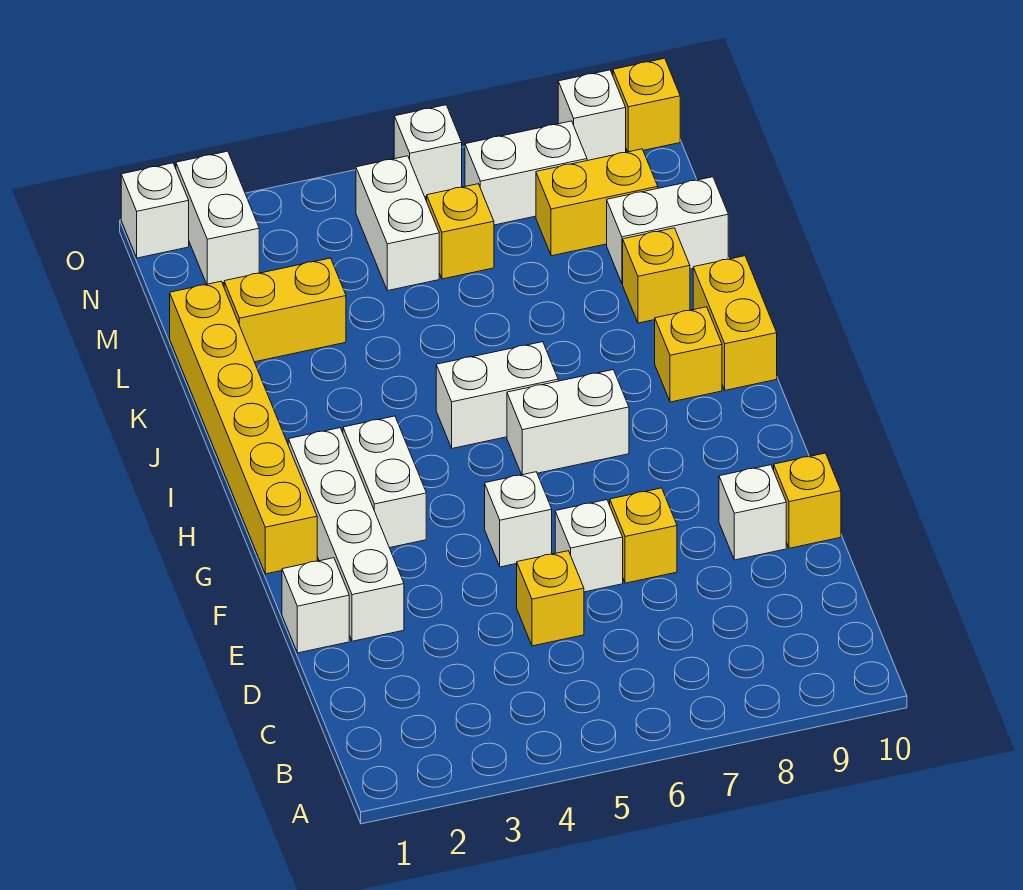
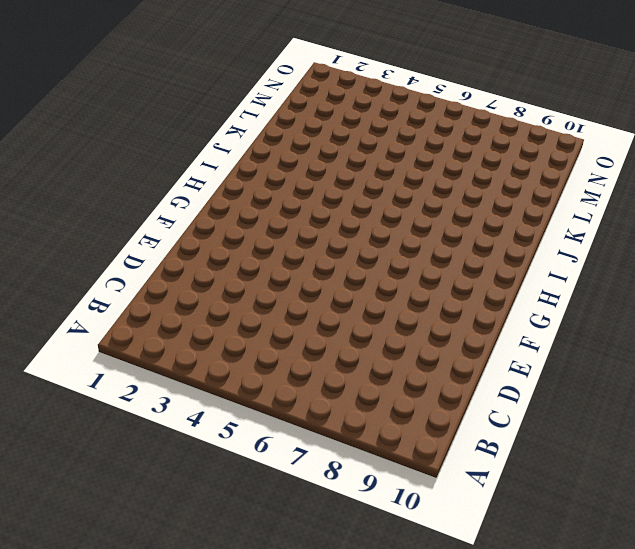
none -> yellow brick D5 level 1
none -> white brick E1 level 1
none -> white brick E2:H2 level 1

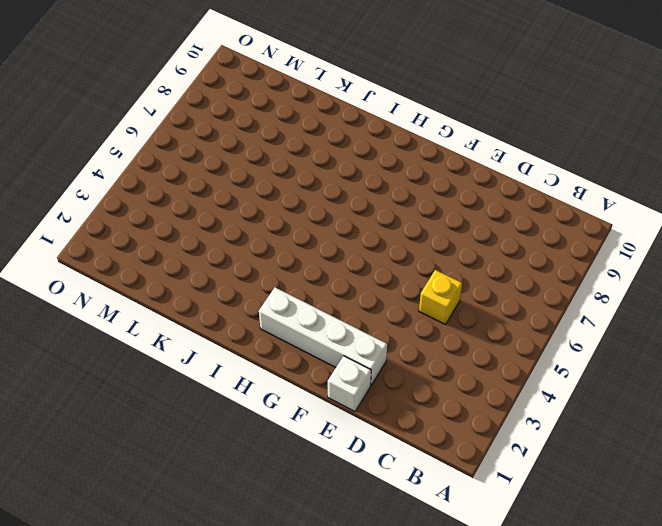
none -> white brick E6 level 1
none -> yellow brick E7 level 1
none -> white brick E9 level 1

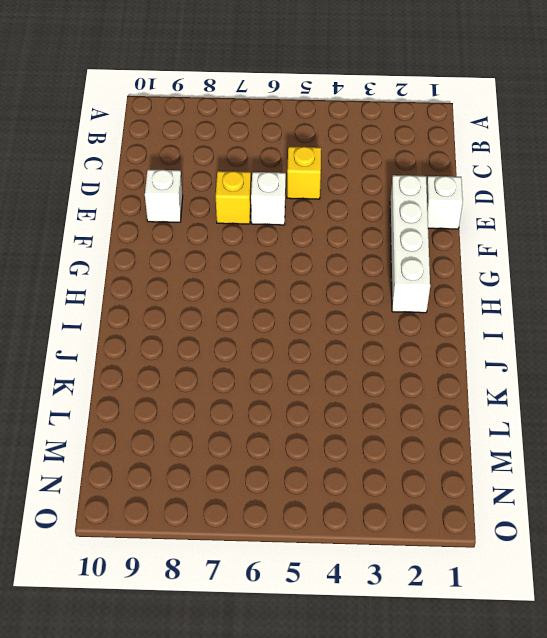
none -> yellow brick E10 level 1
none -> white brick F5 level 1
none -> yellow brick G1:L1 level 1

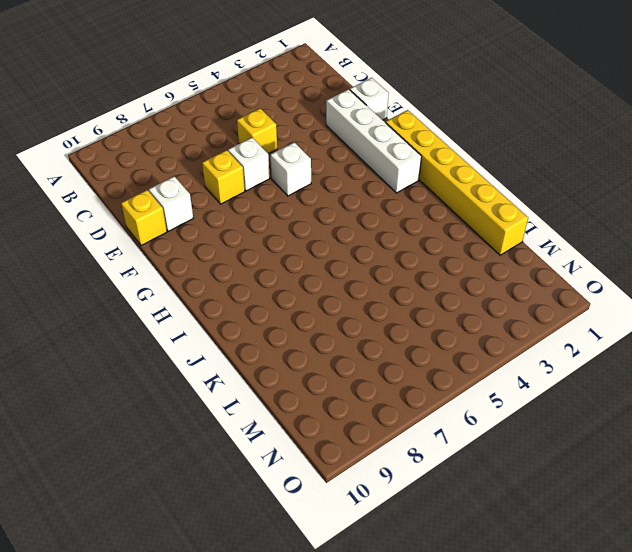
none -> white brick G3:H3 level 1
none -> white brick H6:H7 level 1
none -> white brick I5:I6 level 1

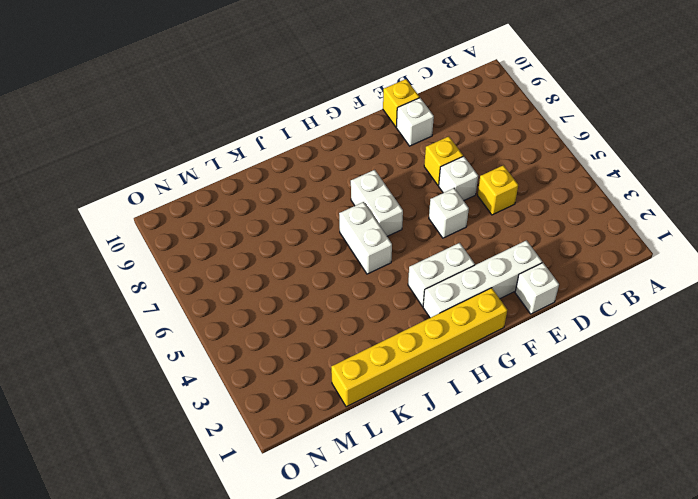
none -> yellow brick I9 level 1
none -> yellow brick I10:J10 level 1
none -> yellow brick K9 level 1

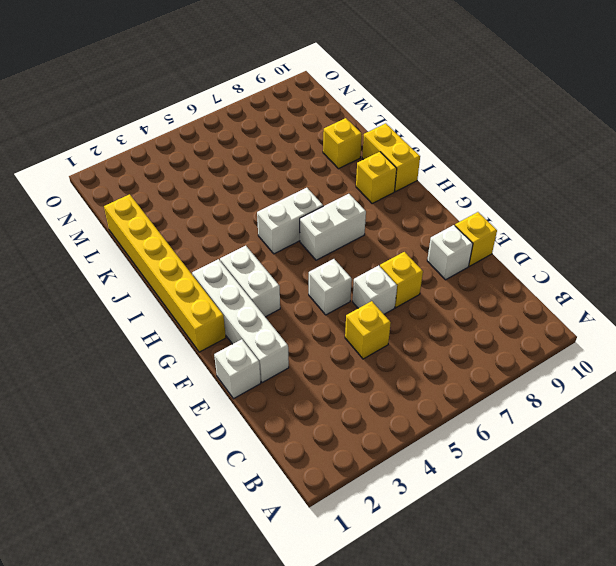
none -> yellow brick L2:L3 level 1
none -> white brick L9:L10 level 1
none -> white brick M5:N5 level 1

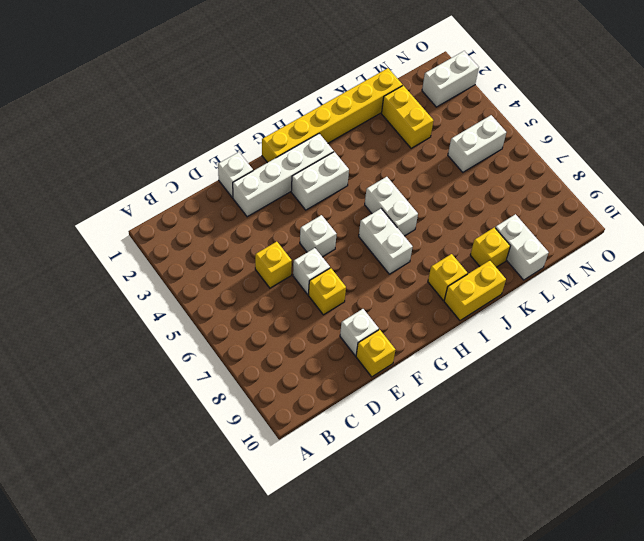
none -> yellow brick M6 level 1
none -> yellow brick M8:M9 level 1
none -> white brick N7:N8 level 1

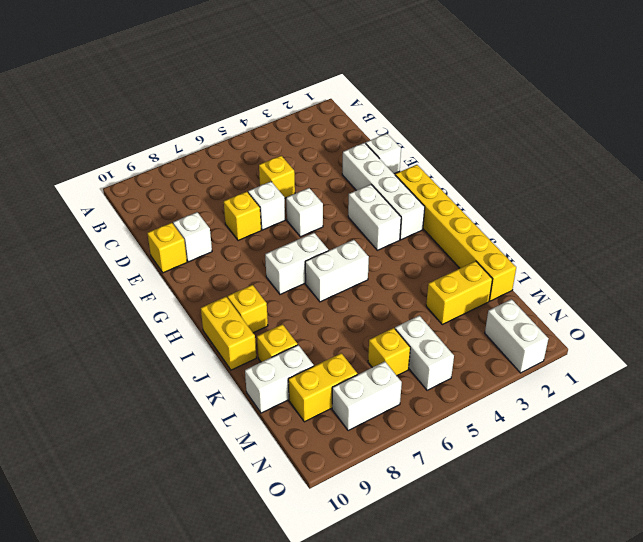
none -> white brick O1 level 1
none -> white brick O6 level 1
none -> white brick O9 level 1

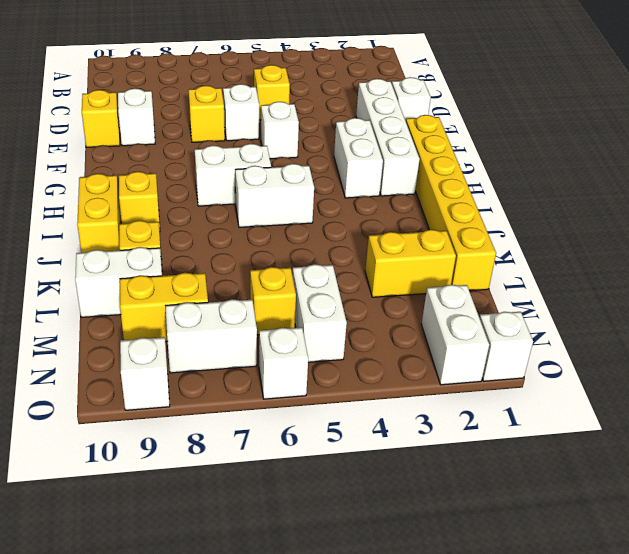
none -> yellow brick O10 level 1

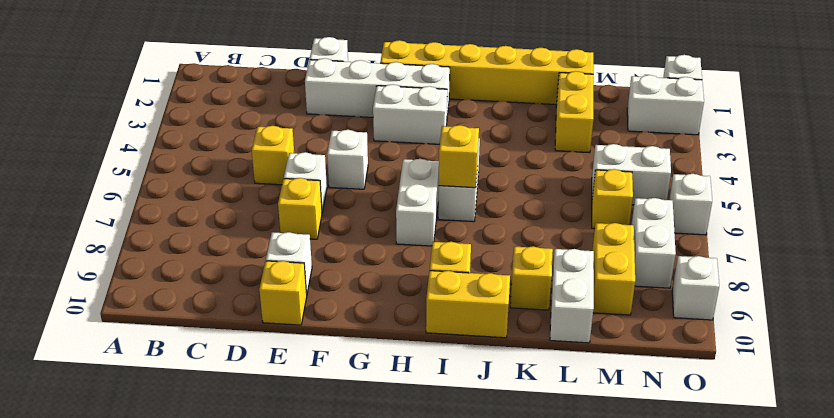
yellow brick I6 level 2 -> yellow brick O10 level 1

